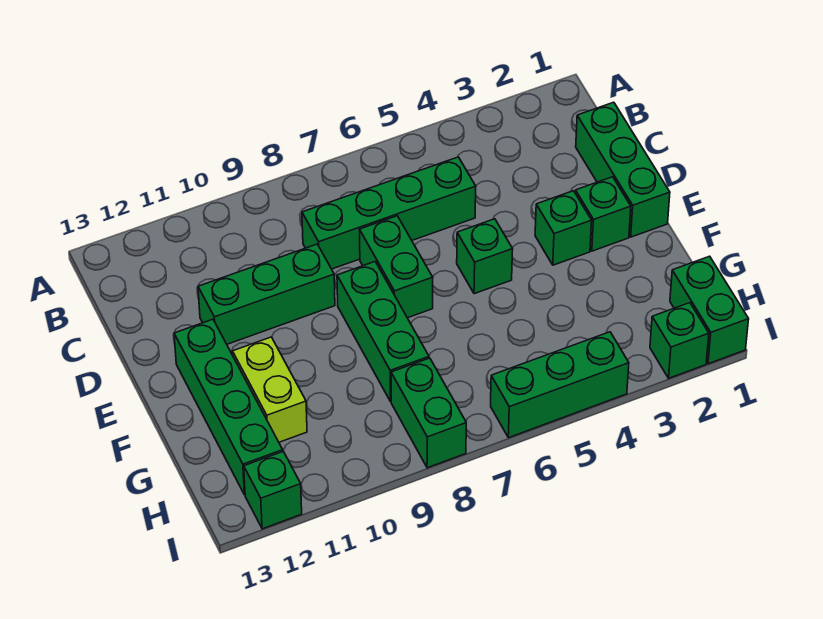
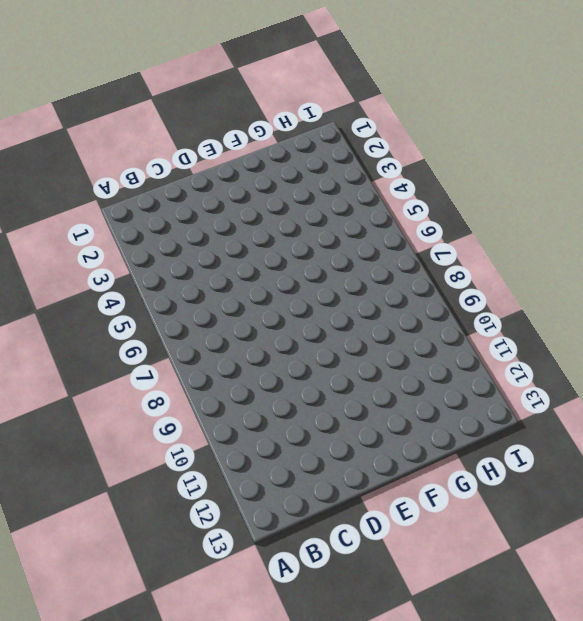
none -> green brick C1:E1 level 1
none -> green brick C5:C8 level 1
none -> green brick D7:E7 level 1

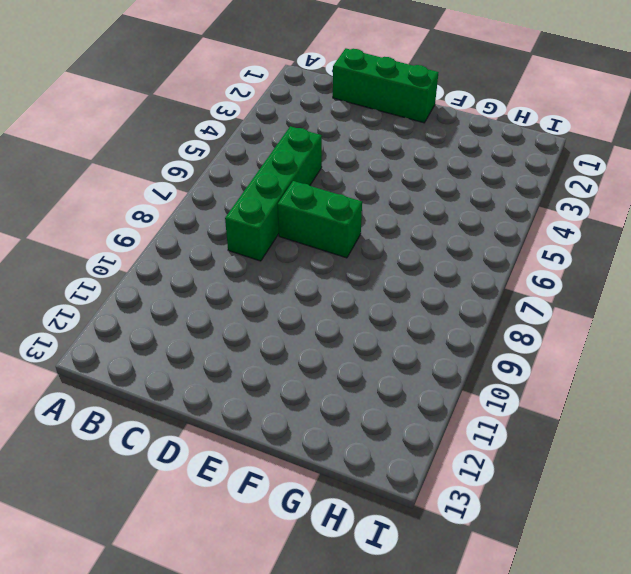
none -> green brick D9:D11 level 1
none -> green brick E2 level 1
none -> green brick E3 level 1

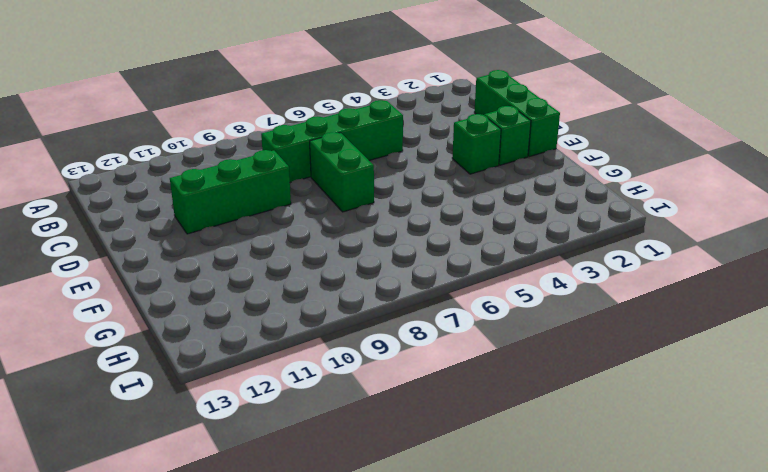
none -> green brick E5 level 1
none -> green brick E8:G8 level 1
none -> green brick E12:H12 level 1

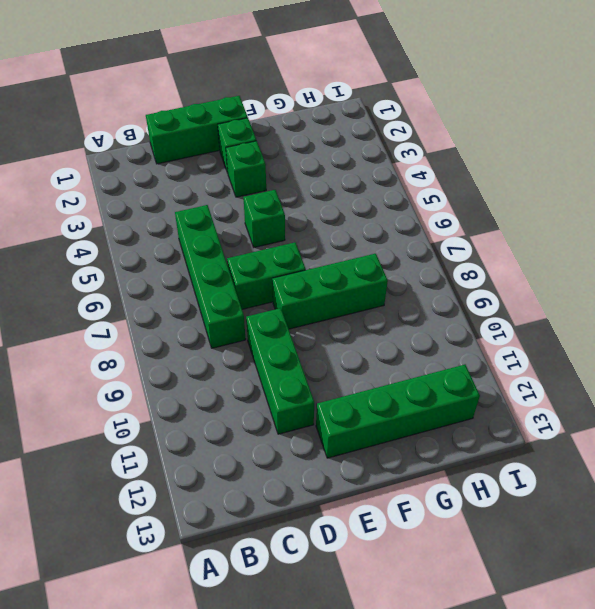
none -> lime brick F11:G11 level 1
none -> green brick H1:I1 level 1
none -> green brick H8:I8 level 1

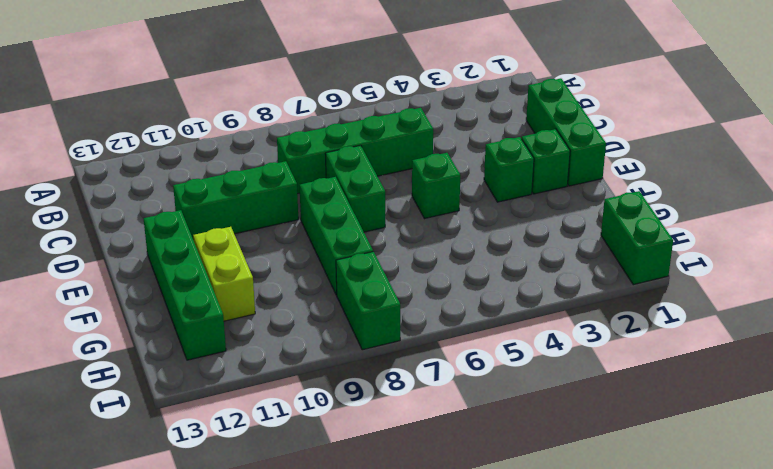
none -> green brick I2 level 1
none -> green brick I4:I6 level 1
none -> green brick I12 level 1

